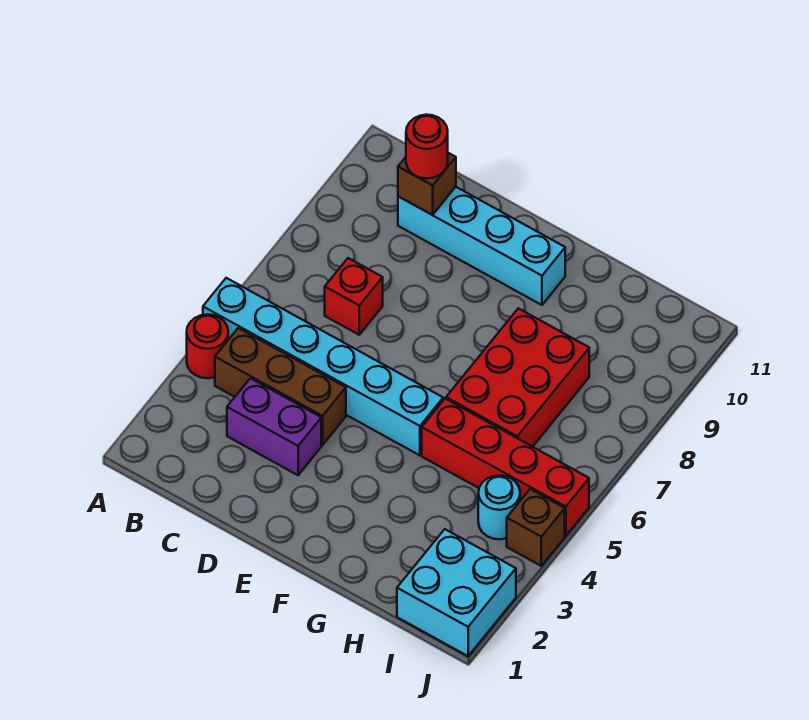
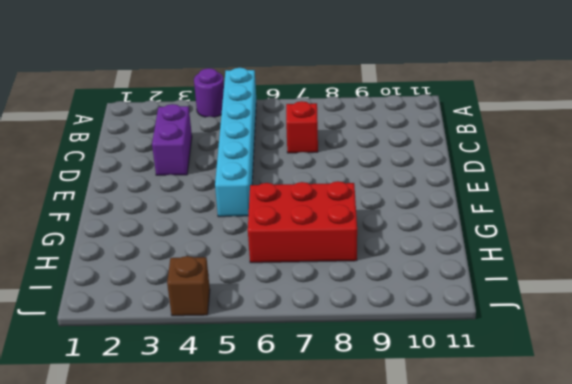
purple round brick A4 level 1 -> red round brick A4 level 1
none -> brown brick B4:D4 level 1
none -> cyan brick C10:F10 level 1
none -> red brick G5:J5 level 1

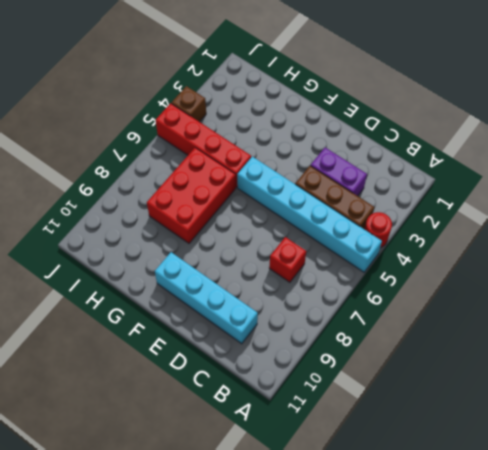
none -> cyan brick I1:J2 level 1
none -> cyan round brick I4 level 1
none -> brown brick C10 level 2

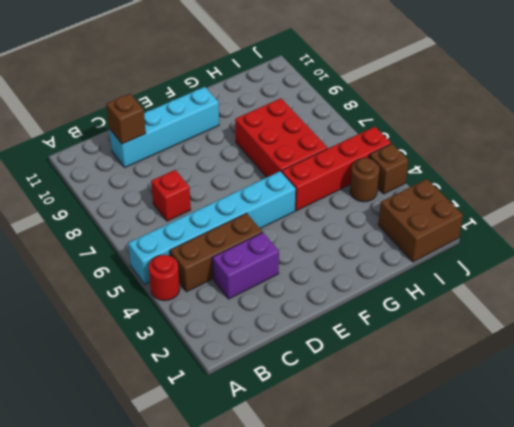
brown brick I1:J2 level 1 -> cyan brick I1:J2 level 1
brown round brick I4 level 1 -> cyan round brick I4 level 1
none -> red round brick C10 level 3

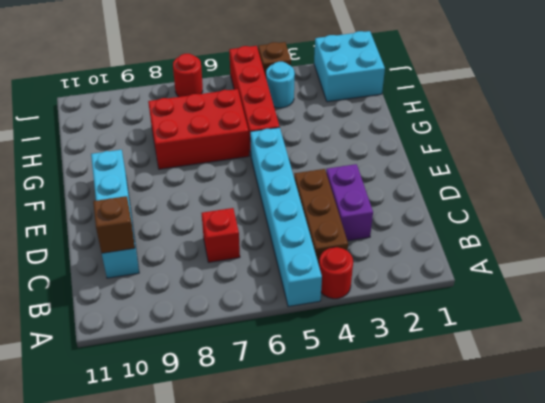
red round brick J7 level 1 -> red round brick C10 level 3

